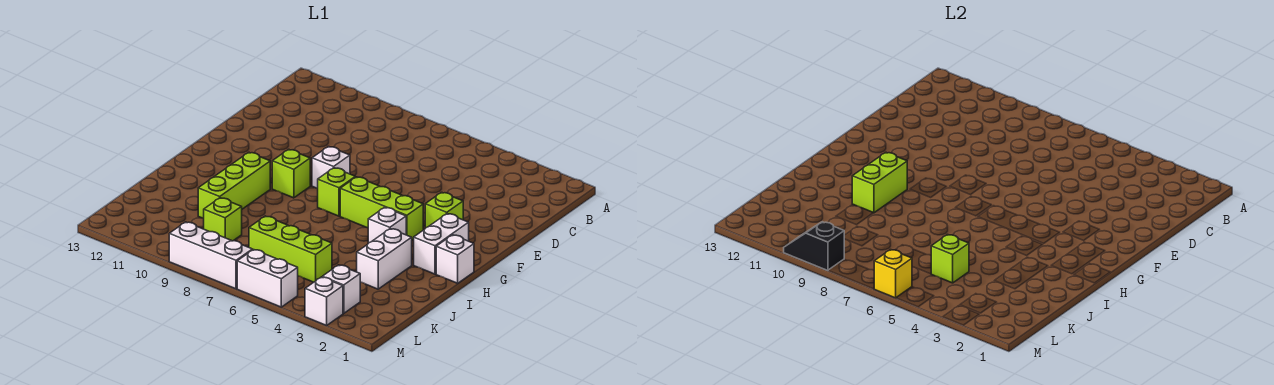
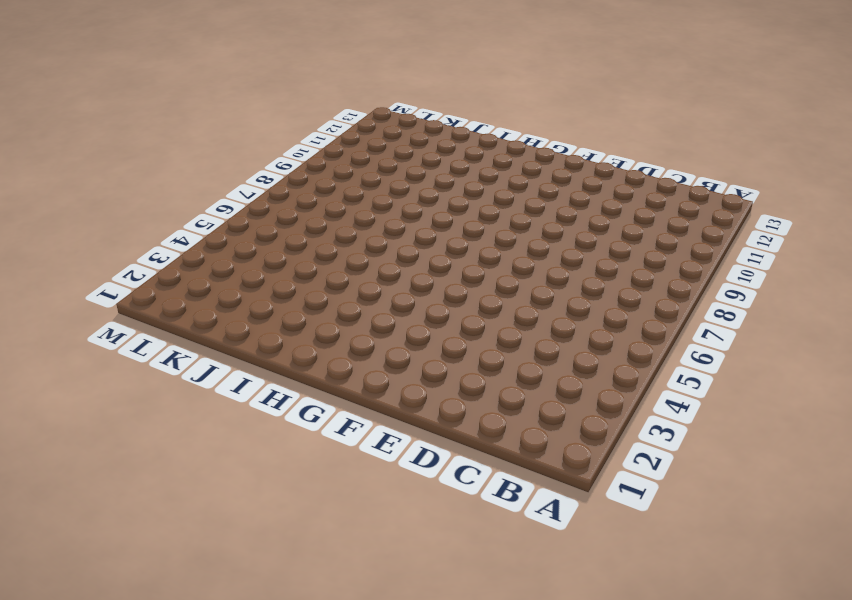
none -> lime brick F3 level 1
none -> white brick F8 level 1
none -> white brick G2:H2 level 1

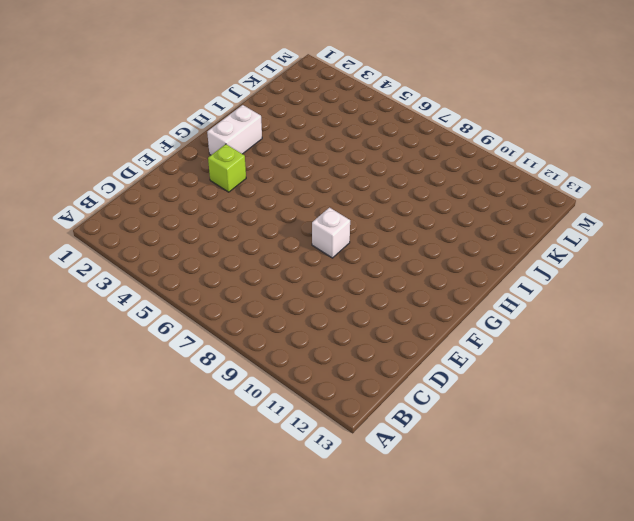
none -> lime brick G4:G6 level 1
none -> lime brick G7 level 1
none -> lime brick G9 level 1

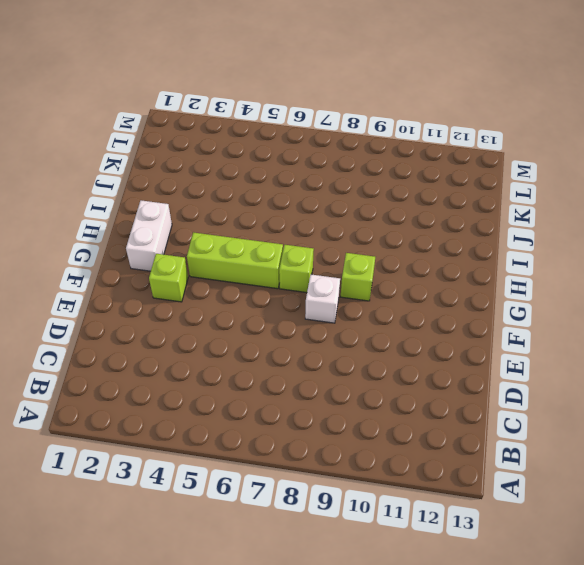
none -> white brick H1 level 1
none -> white brick H4 level 1
none -> lime brick H10:J10 level 1

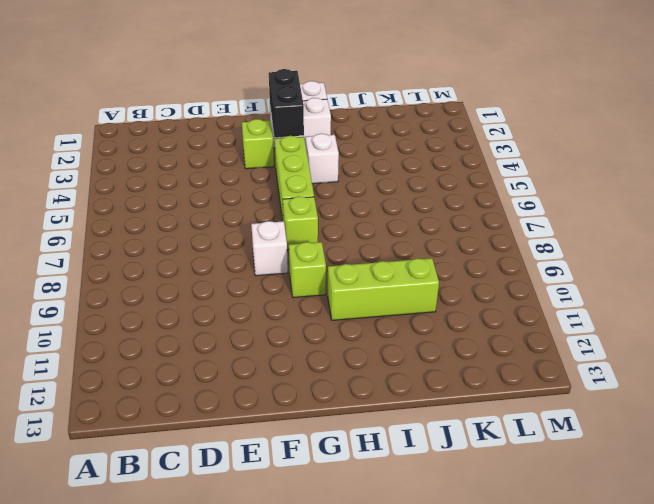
black brick G2:G3 level 2 -> none
none -> white brick I3:J3 level 1
none -> lime brick K5:K7 level 1
none -> lime brick K9 level 1

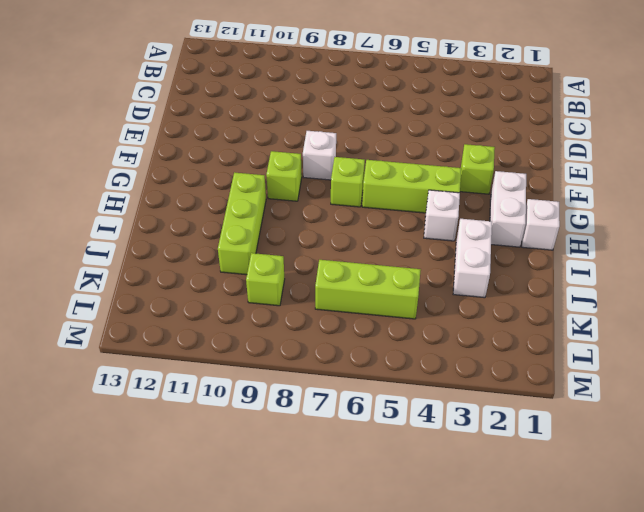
none -> white brick L3 level 1
none -> white brick M3 level 1
none -> white brick M5:M6 level 1

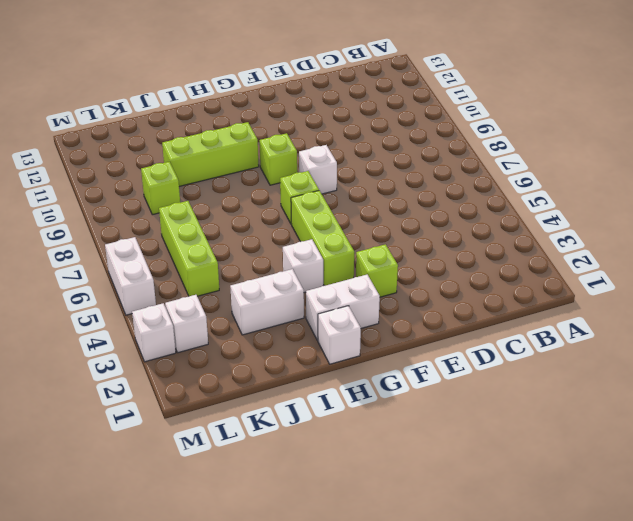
none -> white brick M7:M9 level 1
none -> lime brick H10:I10 level 2
none -> lime brick K5 level 2

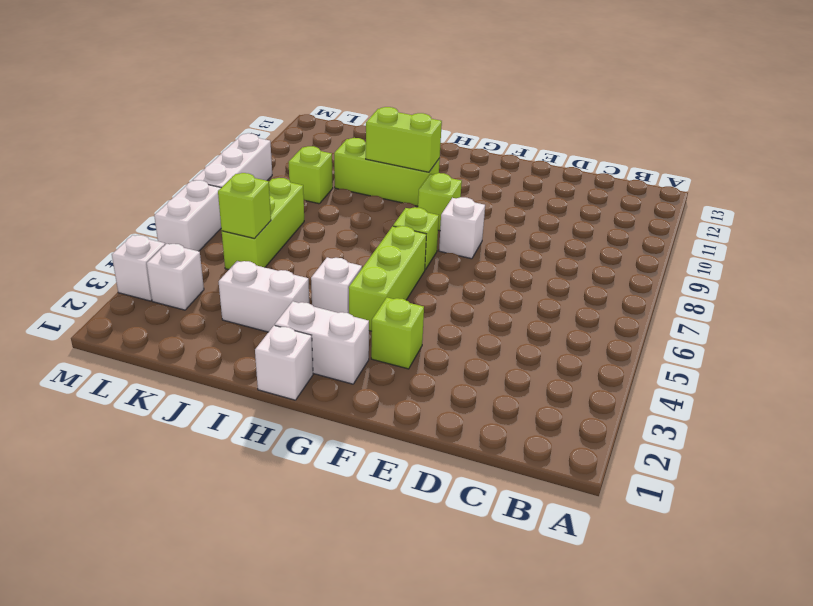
none -> yellow brick M6 level 2
none -> black slope M9:M10 level 2 top 9

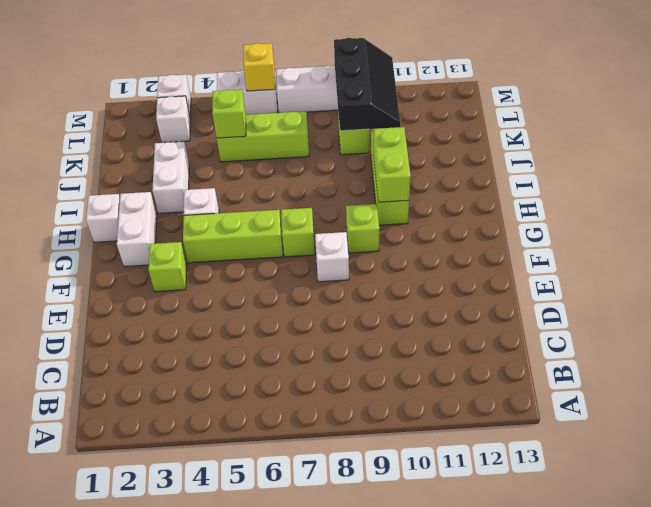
black slope K9:M10 level 2 top 9 -> black slope M9:M10 level 2 top 9

